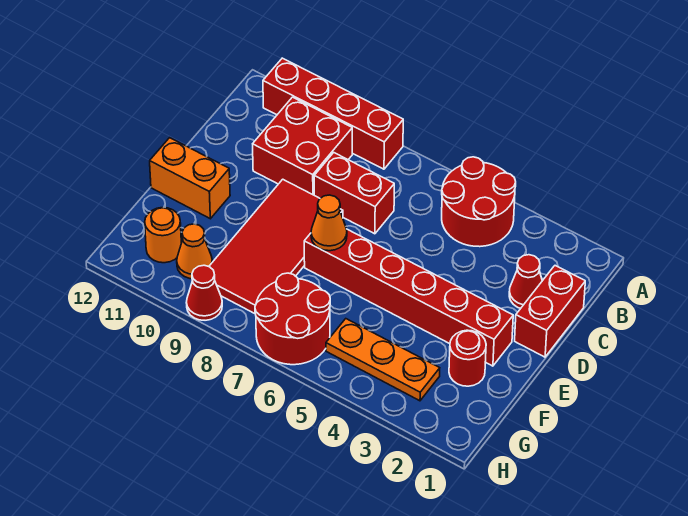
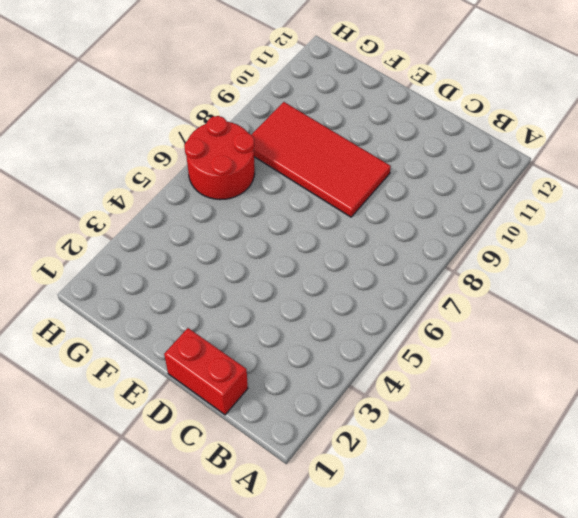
none -> red round brick A4:B5 level 1
none -> red brick A8:A11 level 1
none -> red brick B9:C10 level 1

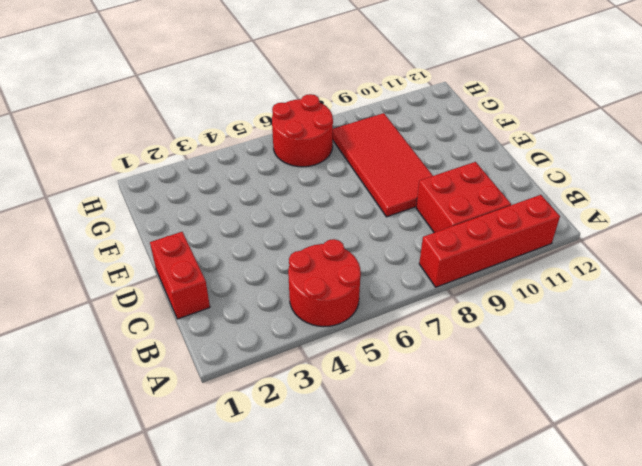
none -> red cone C2 level 1
none -> red brick C7:C8 level 1
none -> red brick E2:E7 level 1

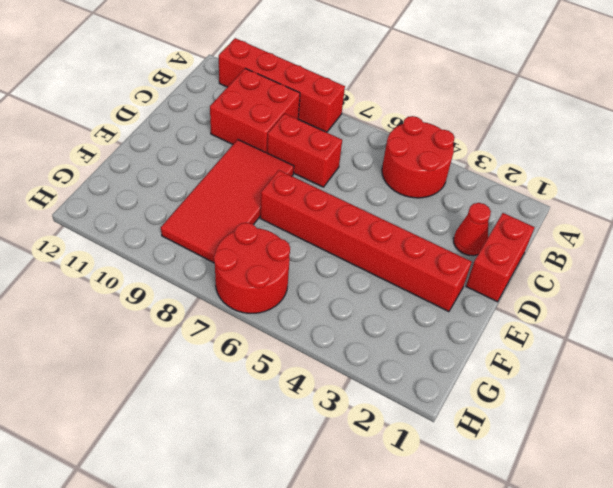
none -> orange brick E11:E12 level 1
none -> red round brick F2 level 1
none -> orange plate G3:G5 level 1

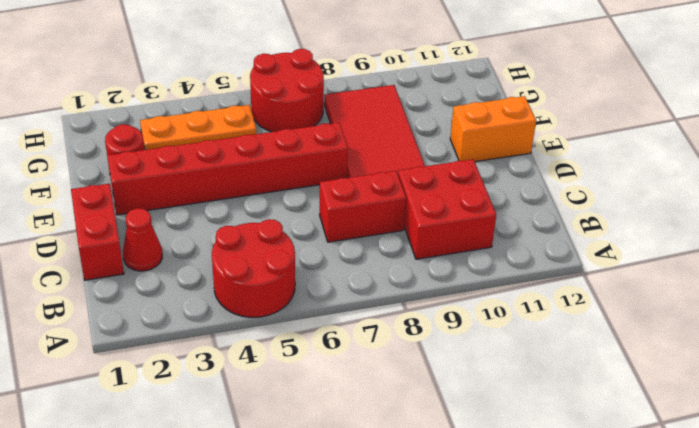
none -> red brick A8:A11 level 1
none -> orange cone G10 level 1
none -> orange round brick G11 level 1

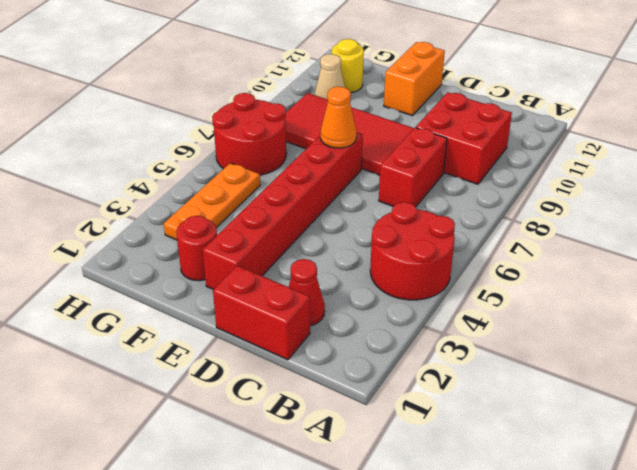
tan cone G10 level 1 -> orange cone G10 level 1
yellow round brick G11 level 1 -> orange round brick G11 level 1
none -> red brick A8:A11 level 1
none -> red cone H9 level 1

